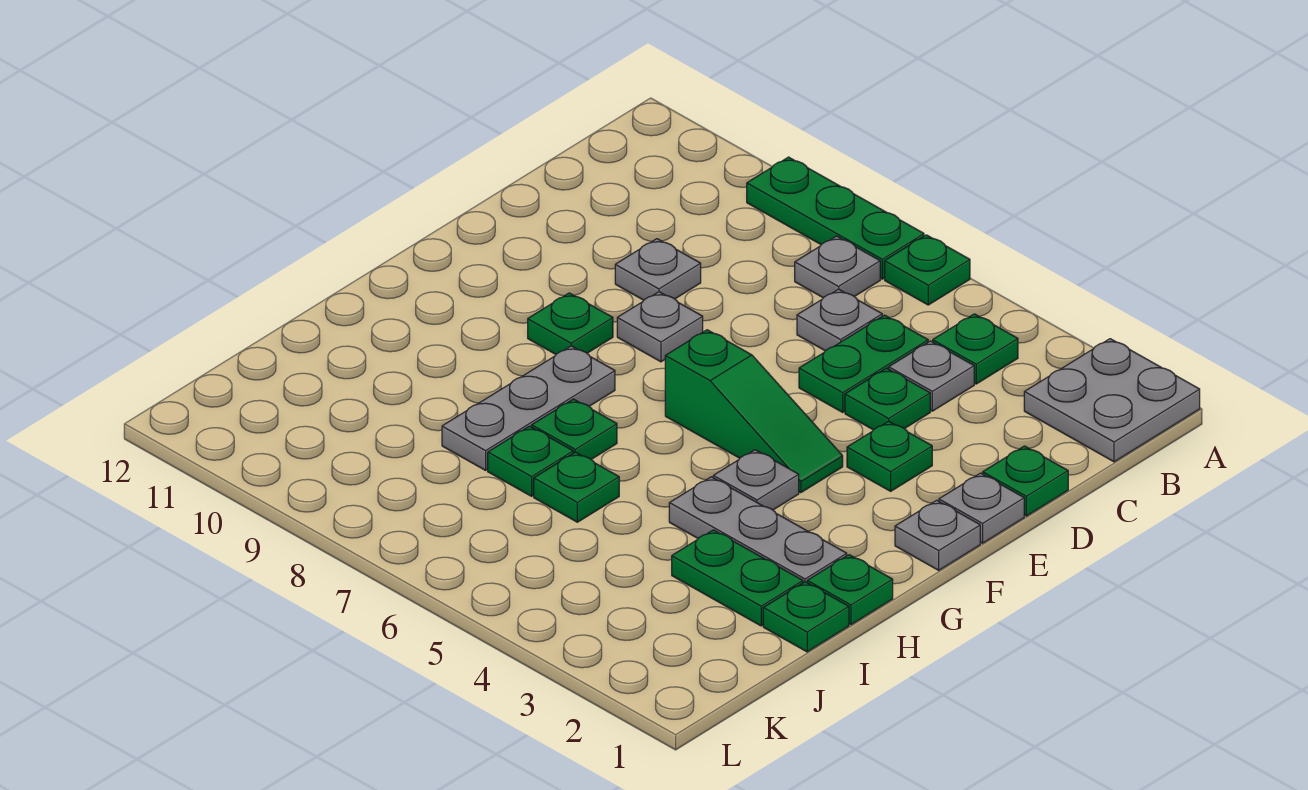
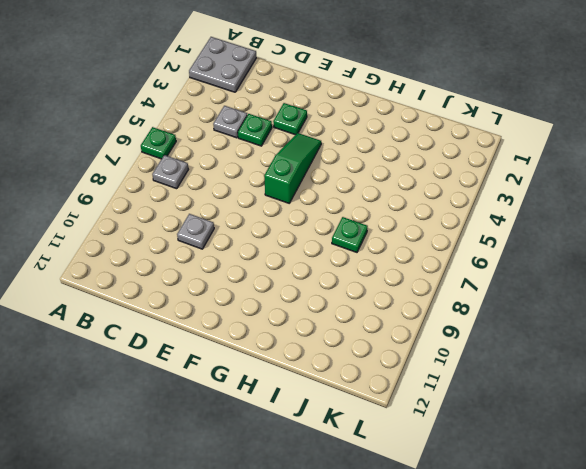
none -> green plate A7:A9 level 1
none -> green plate B4 level 1
none -> green plate C5:D5 level 1

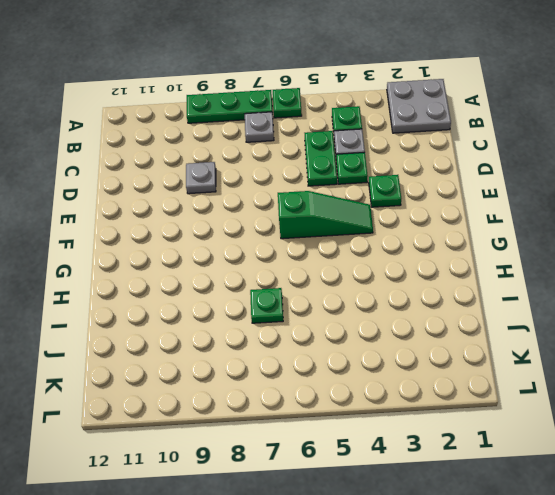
none -> grey plate C6 level 1
none -> green plate D1 level 1
none -> grey plate E1 level 1

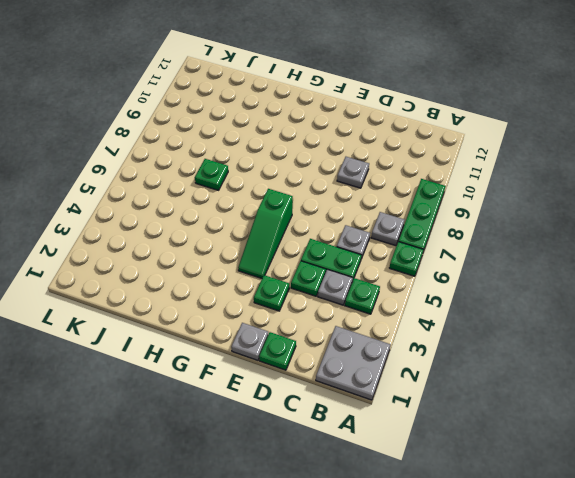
none -> grey plate E8 level 1
none -> grey plate F1 level 1
none -> green plate F9 level 1

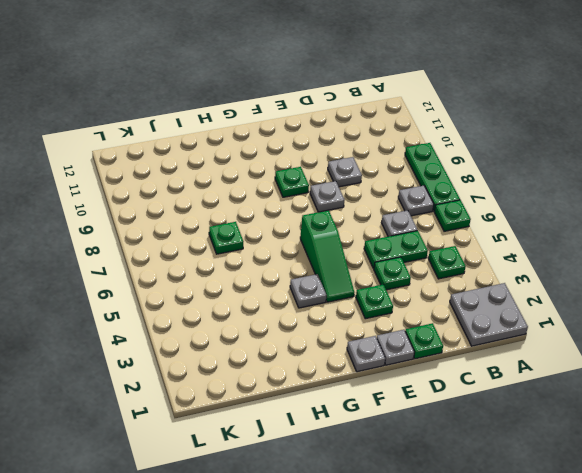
none -> grey plate C4 level 1
none -> grey plate G8:I8 level 1
none -> green plate H1 level 1

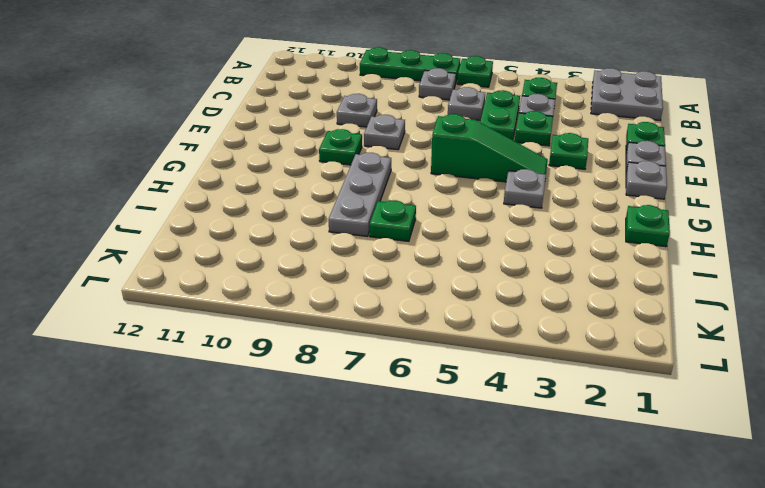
none -> grey plate H2:H4 level 1
none -> green plate H7 level 1
none -> green plate I1 level 1

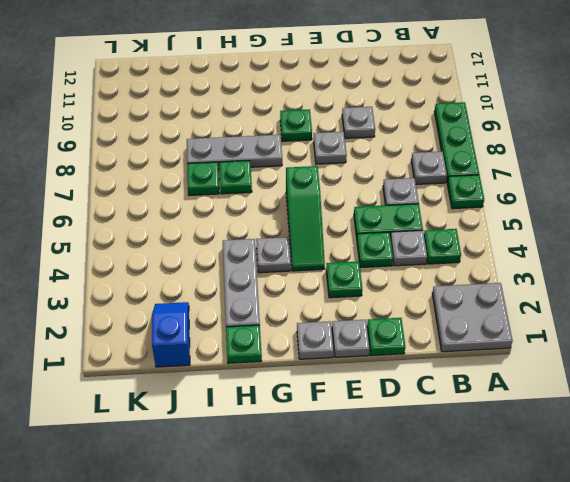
blue slope J1:J2 level 1 top 1 -> none
none -> green plate I1 level 1
none -> green plate I2:I3 level 1
none -> green plate I6 level 1

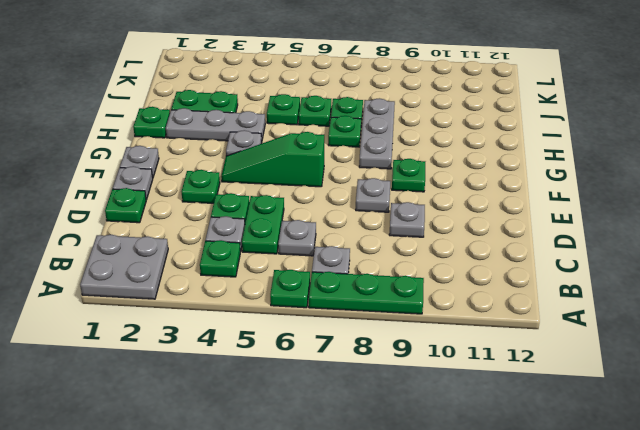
green plate I5 level 1 -> green plate I1 level 1

